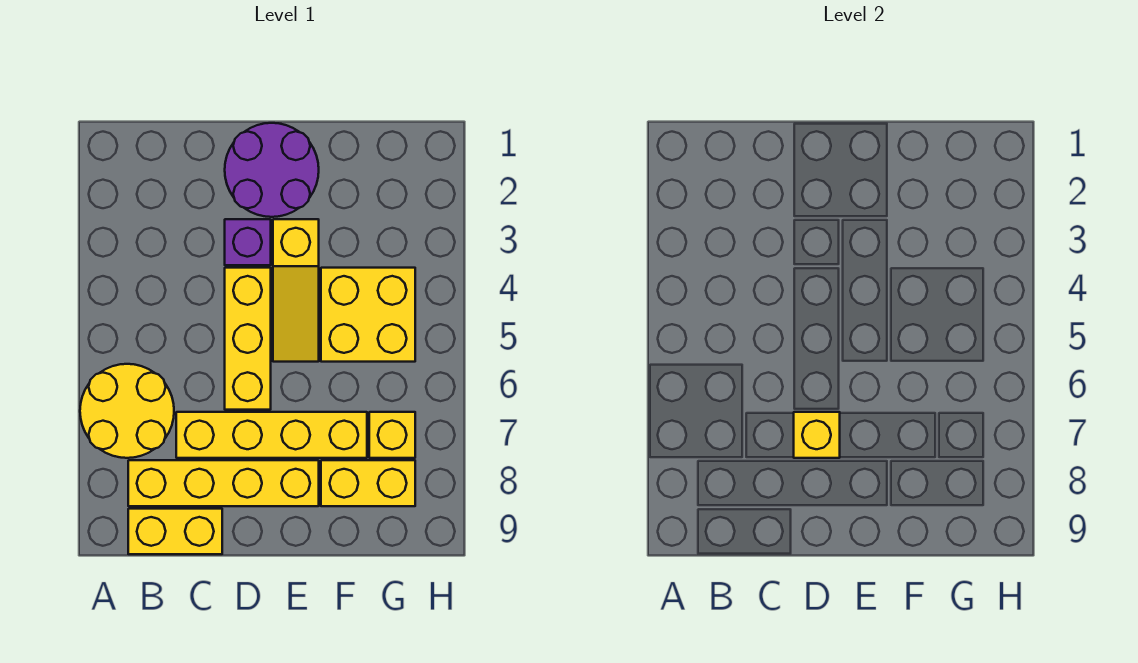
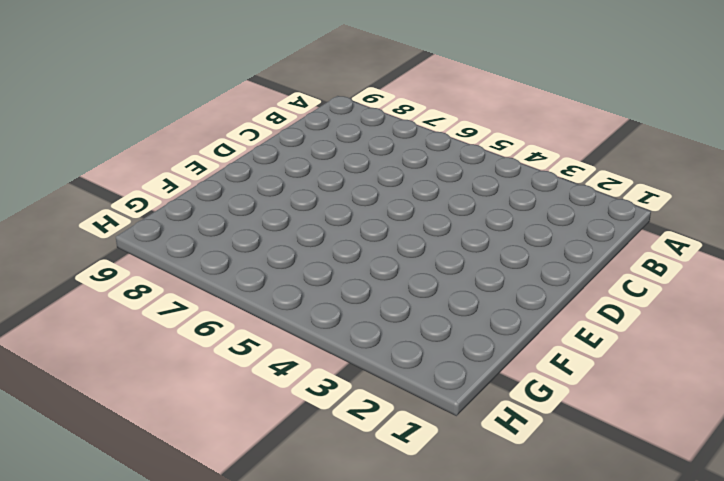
none -> yellow round brick A6:B7 level 1
none -> yellow brick B8:E8 level 1
none -> yellow brick B9:C9 level 1

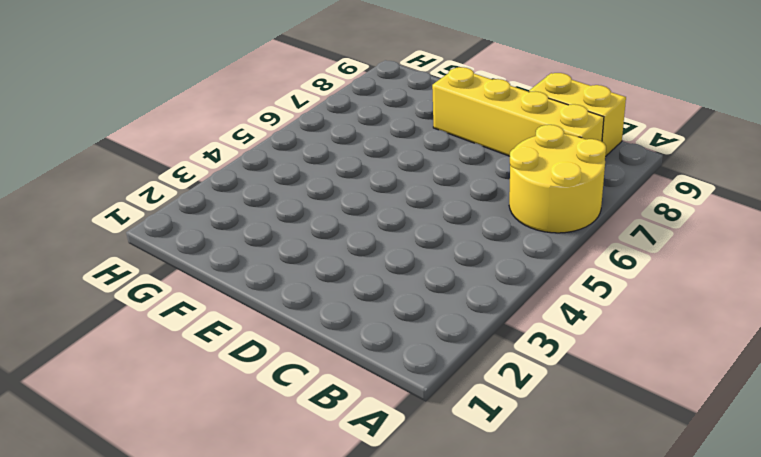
none -> yellow brick C7:F7 level 1
none -> purple round brick D1:E2 level 1
none -> purple brick D3 level 1

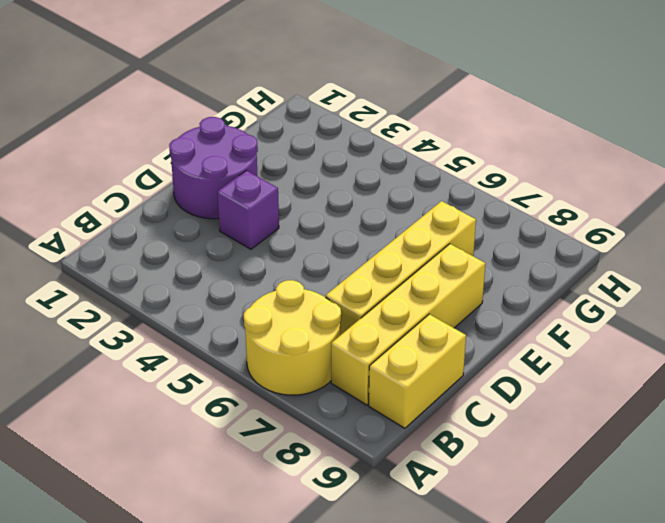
none -> yellow brick D4:D6 level 1
none -> yellow slope E3:E5 level 1 top 3
none -> yellow brick F4:G5 level 1

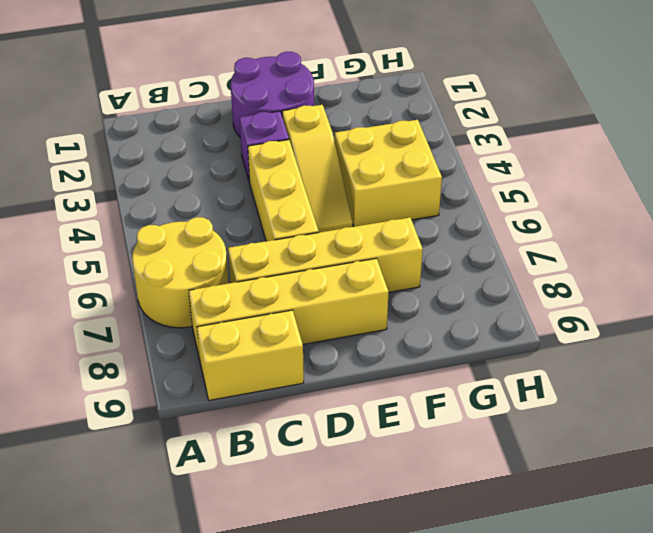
none -> yellow brick F8:G8 level 1
none -> yellow brick G7 level 1
none -> yellow brick D7 level 2

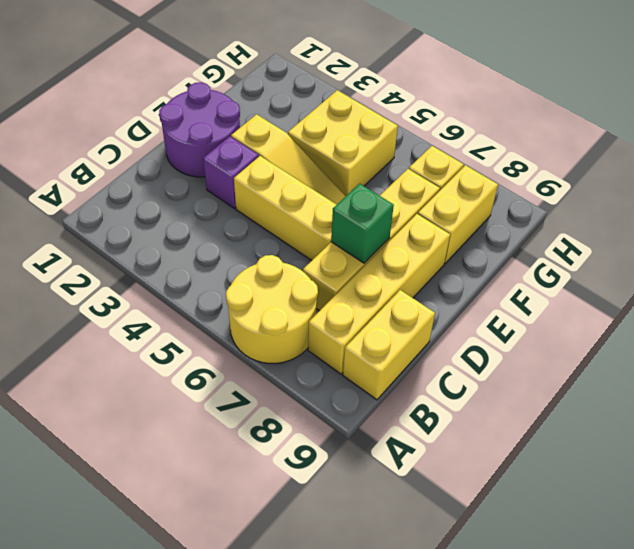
green brick D7 level 2 -> yellow brick D7 level 2

